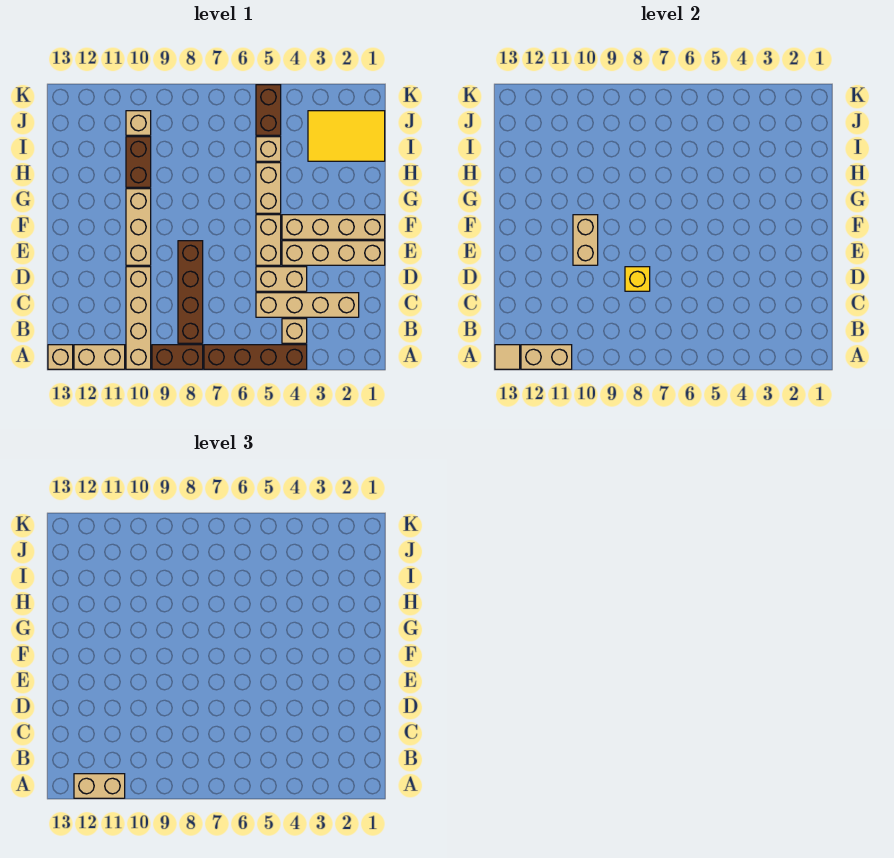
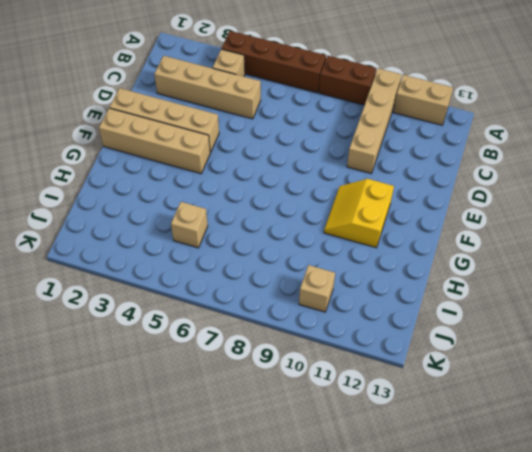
yellow slope F10:G11 level 1 top 11 -> tan brick E10:G10 level 1
none -> tan brick A13 level 1
none -> brown brick B8:E8 level 1
none -> tan brick D4:D5 level 1

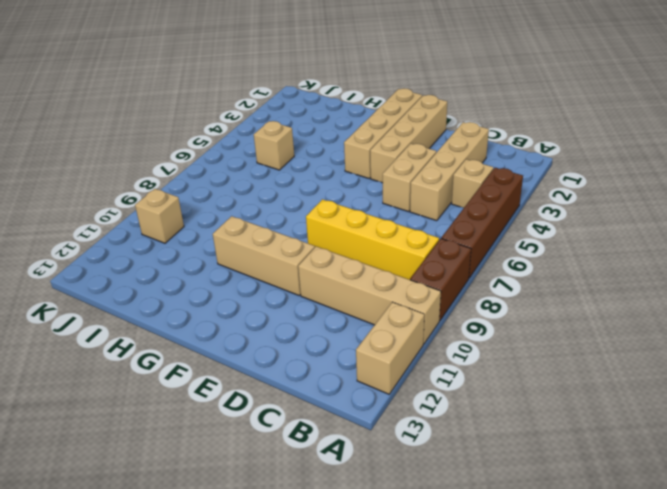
yellow brick B8:E8 level 1 -> brown brick B8:E8 level 1
none -> tan brick A13 level 1
none -> tan brick E5:F5 level 1
none -> tan brick G5:H5 level 1

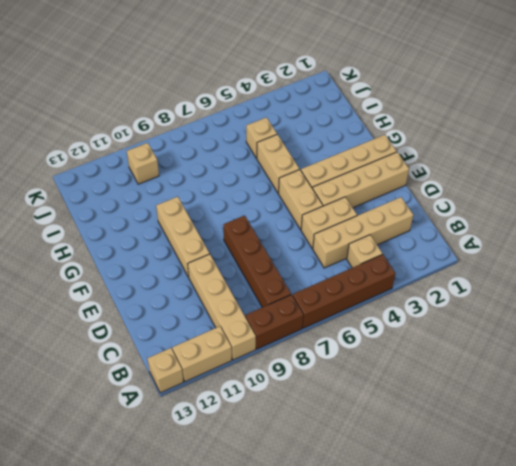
none -> brown brick H10:I10 level 1
none -> yellow tile I1:J3 level 1
none -> brown brick J5:K5 level 1

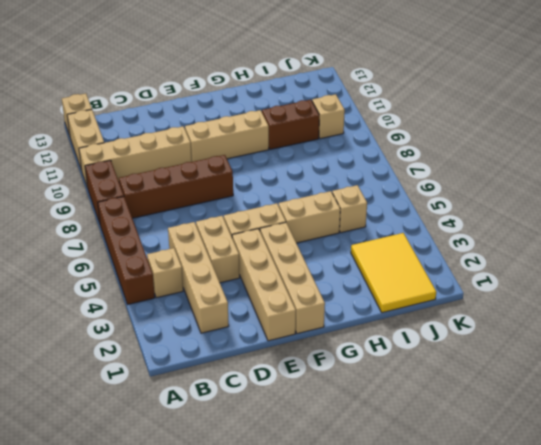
none -> brown brick J5:K5 level 1
none -> tan brick A11:A12 level 2
none -> tan tile A13 level 2

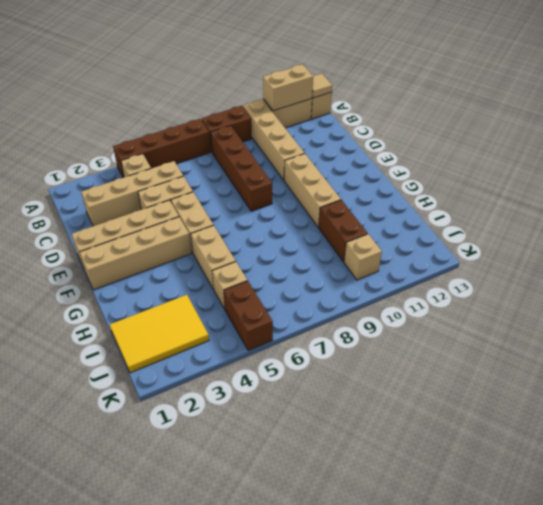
none -> yellow brick D8 level 2
none -> tan brick E10:F10 level 2
none -> tan brick A11:A12 level 3

